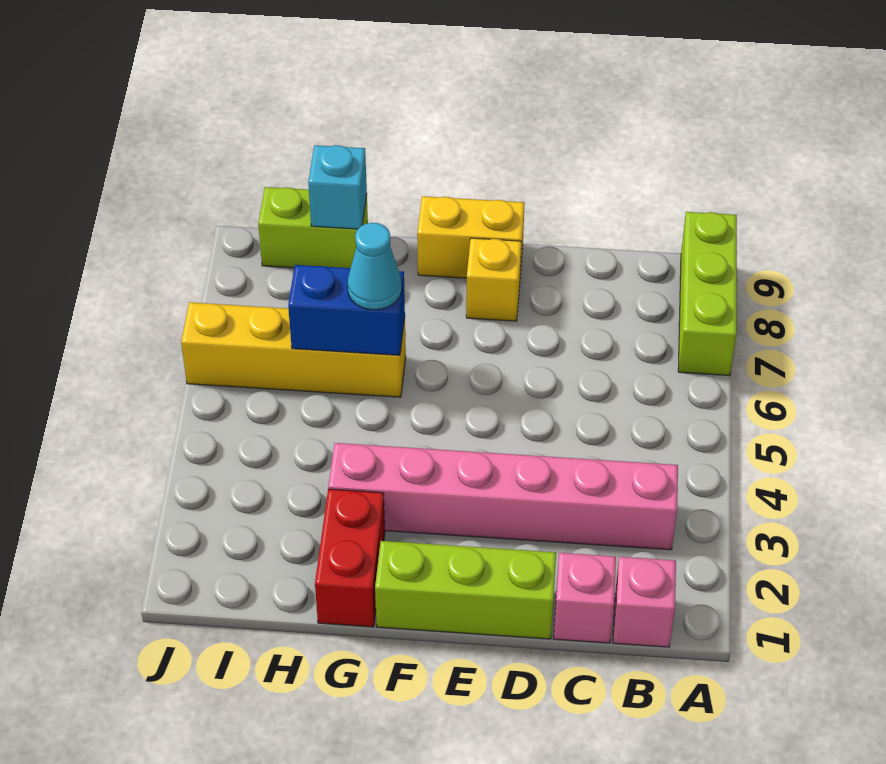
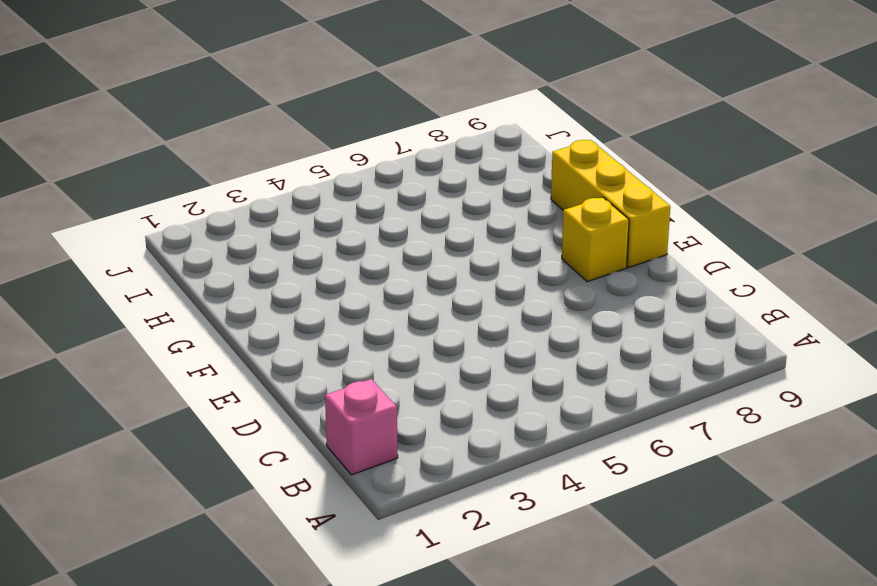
yellow brick E9:G9 level 1 -> yellow brick E9:F9 level 1
none -> lime brick A7:A9 level 1
none -> pink brick B3:G3 level 1
none -> pink brick C1 level 1

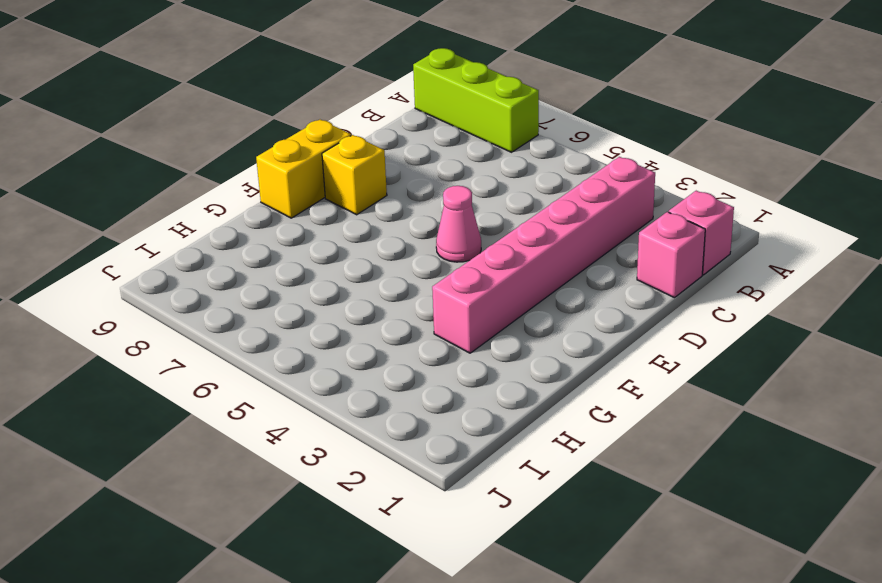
pink cone E5 level 1 -> none
none -> lime brick D1:F1 level 1
none -> red brick G1:G2 level 1
none -> yellow brick G6:J6 level 1

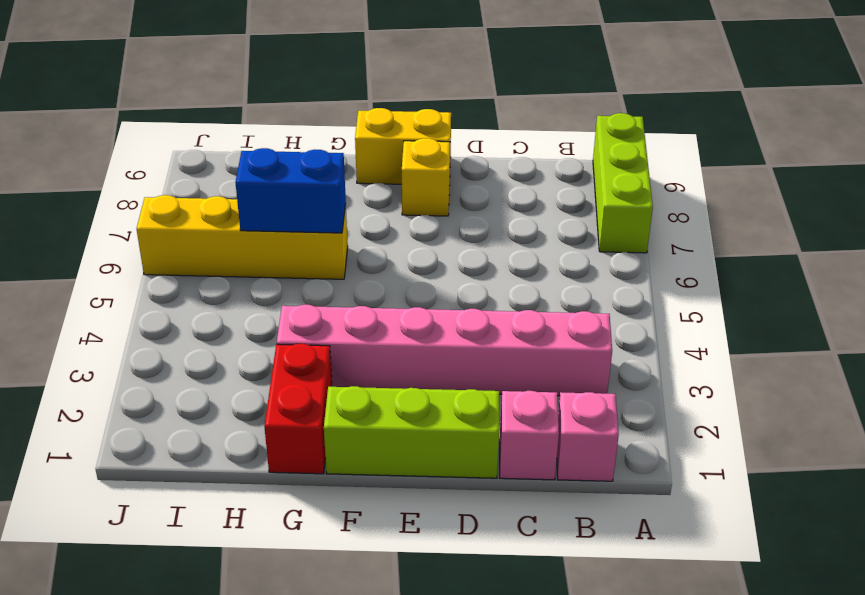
none -> lime brick H9:I9 level 1
none -> cyan brick H9 level 2
none -> cyan cone G6 level 3

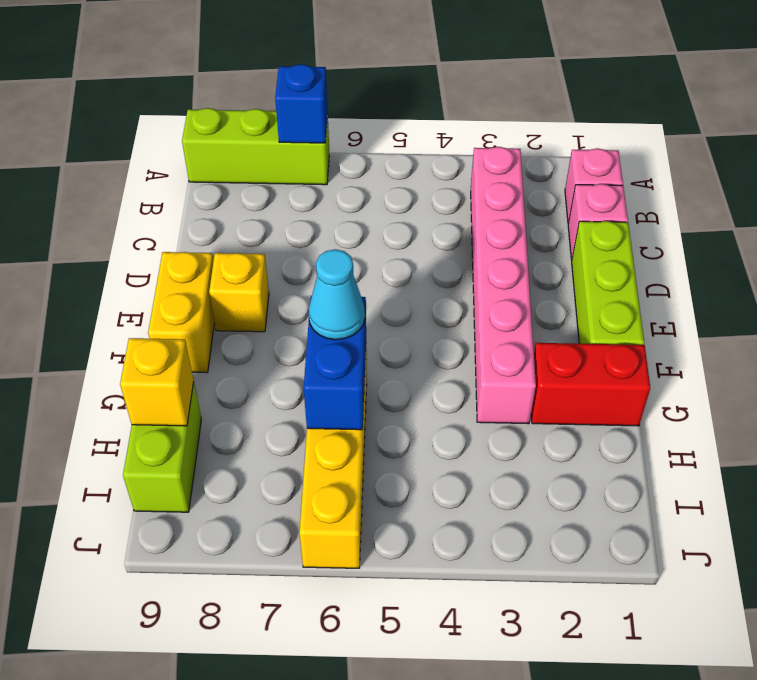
blue brick A7 level 2 -> none
yellow brick H9 level 2 -> cyan brick H9 level 2

